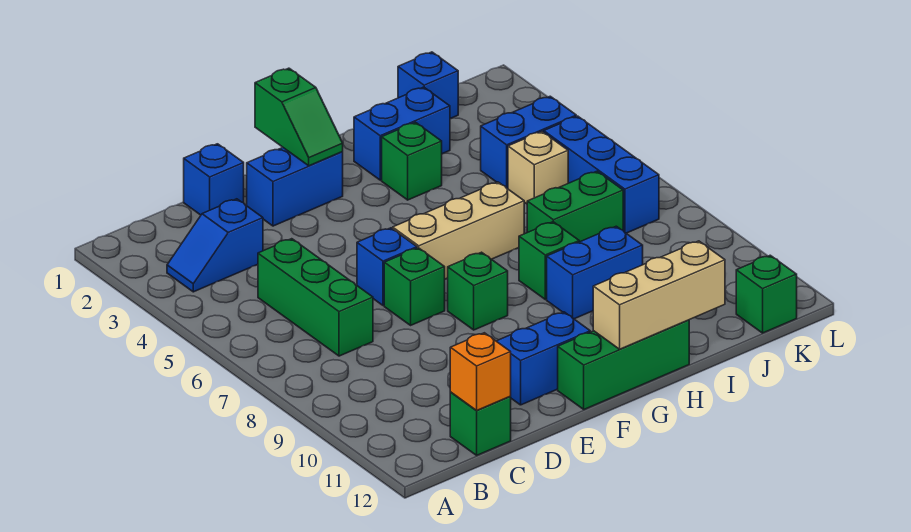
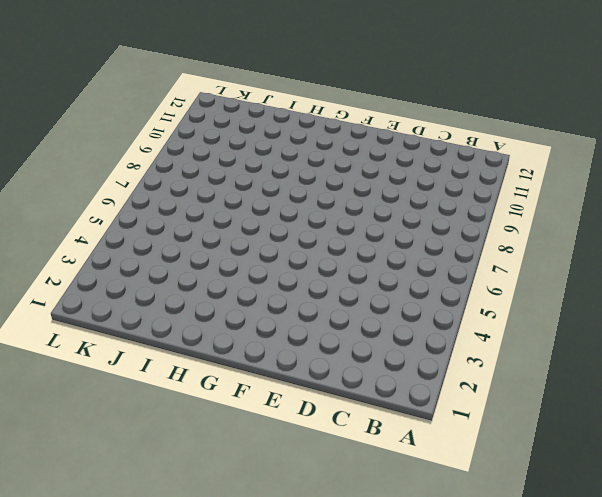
none -> blue slope B3:C3 level 1 top C
none -> green brick C5:C7 level 1
none -> green brick C12 level 1

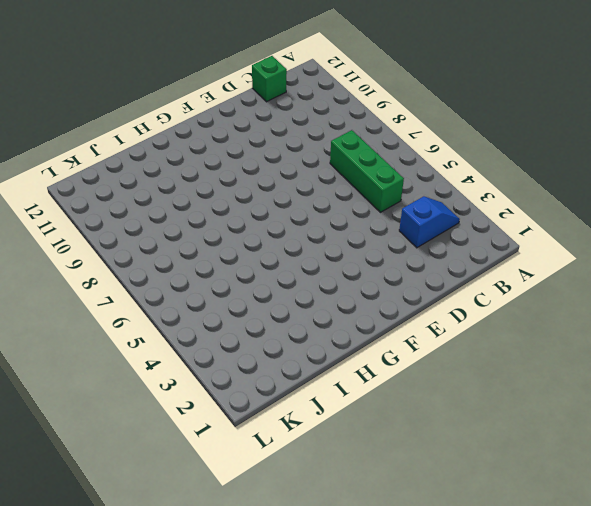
none -> blue brick D1 level 1
none -> blue brick E2:F2 level 1
none -> blue brick E6 level 1

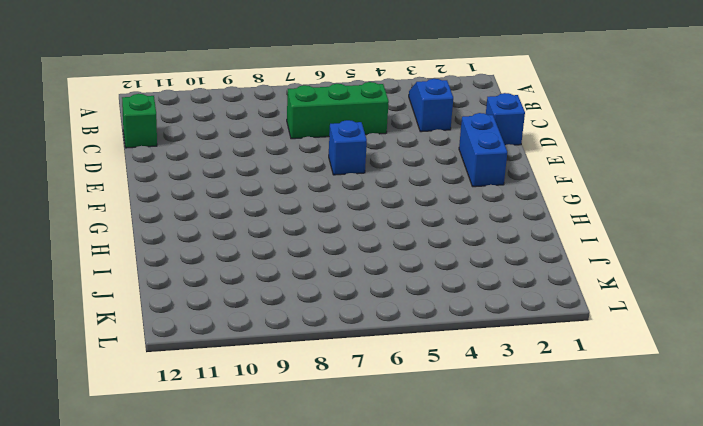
none -> green brick E7 level 1
none -> blue brick E11:F11 level 1
none -> tan brick F6:H6 level 1

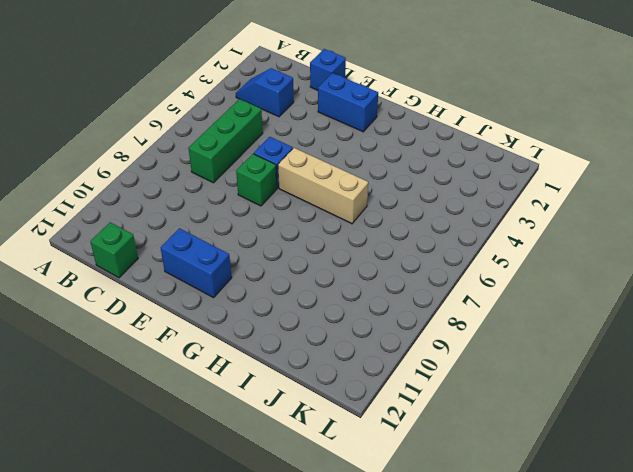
none -> green brick F8 level 1
none -> green brick F12:H12 level 1
none -> blue brick H2:I2 level 1

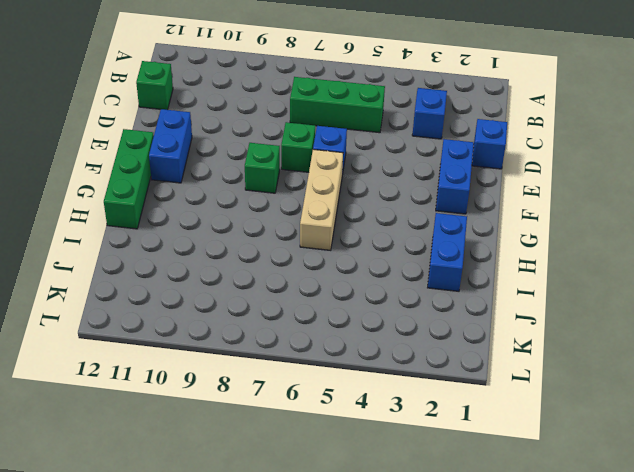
none -> green brick H3 level 1
none -> green brick H8 level 1
none -> blue brick H9:I9 level 1

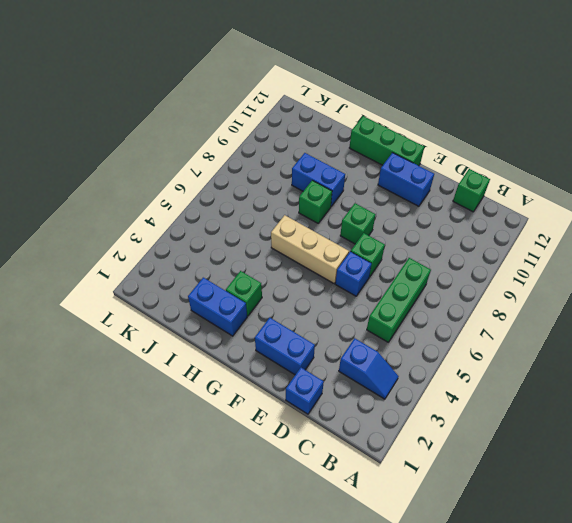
none -> green brick I7:J7 level 1
none -> blue brick J1 level 1
none -> blue brick J4:K4 level 1

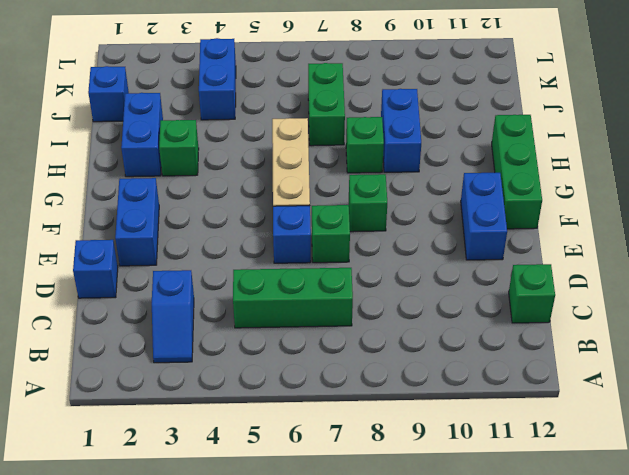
none -> tan brick J5 level 1
none -> blue brick K5:K7 level 1
none -> green brick K12 level 1

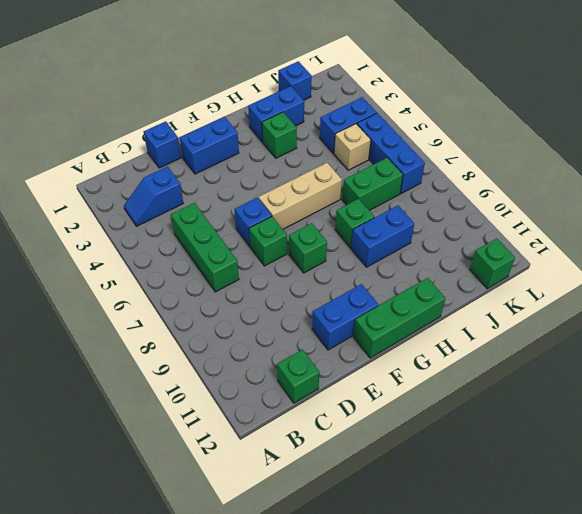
none -> orange brick C12 level 2
none -> green slope F1:F2 level 2 top 1
none -> tan brick G12:I12 level 2

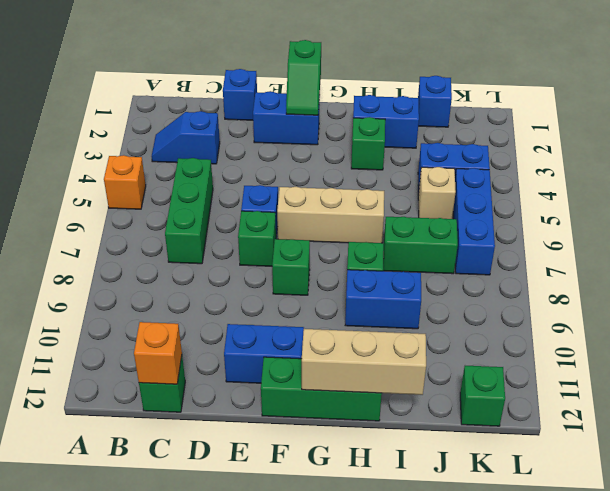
orange brick A5 level 1 -> none

